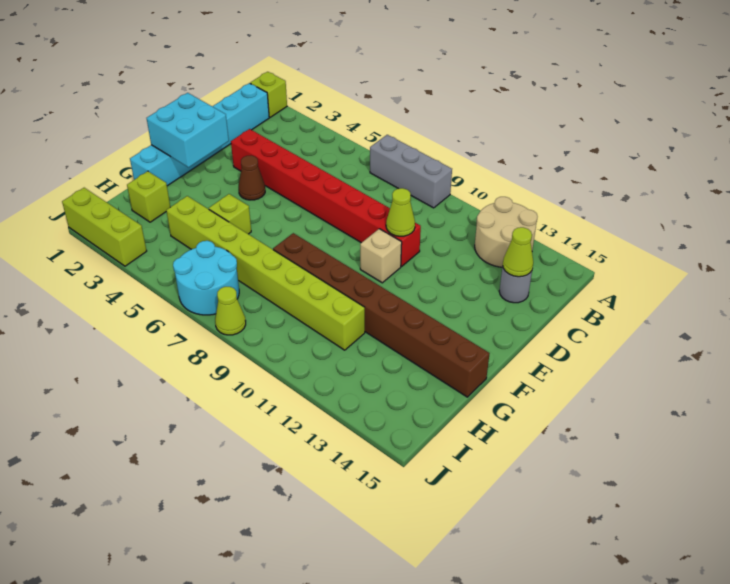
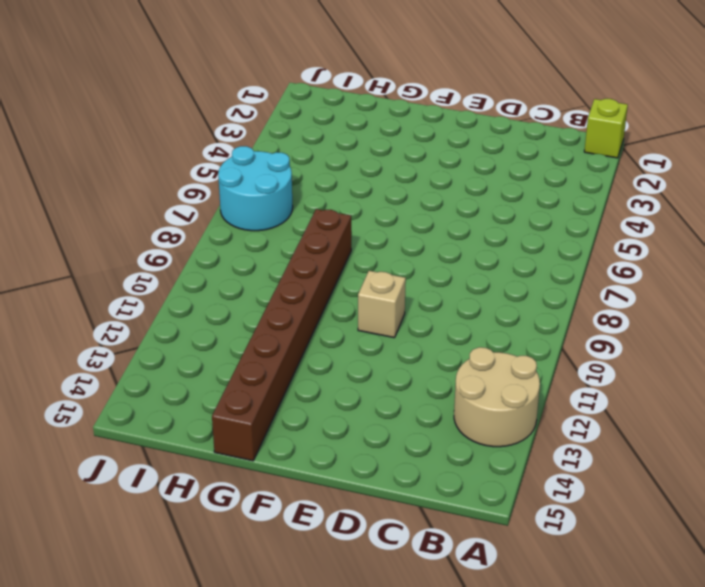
none -> grey brick A7:A9 level 1
none -> cyan brick B1:G1 level 1
none -> grey round brick C14 level 1

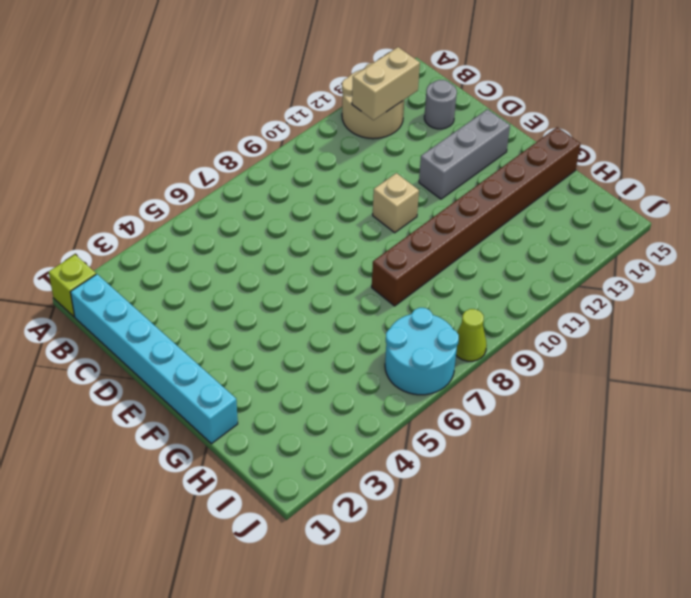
tan brick B12:B13 level 2 -> none
grey brick E12:E14 level 1 -> grey brick A7:A9 level 1
none -> red brick D3:D10 level 1
none -> brown cone E4 level 1
none -> lime brick G5 level 1

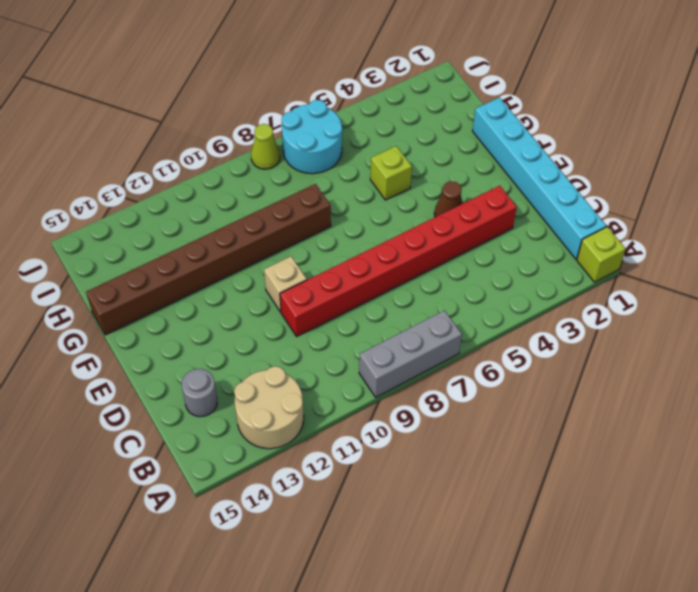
none -> lime brick H2 level 1
none -> lime brick H4:H11 level 1
none -> lime brick J1:J3 level 1

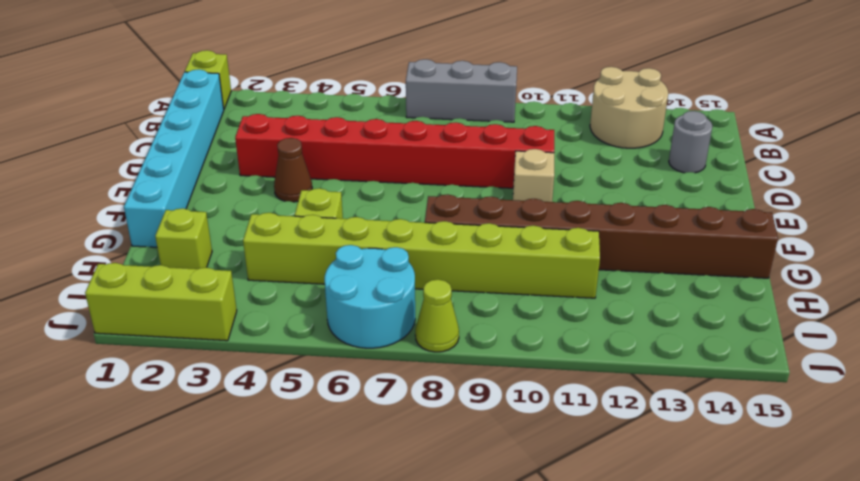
none -> lime cone C14 level 2
none -> lime cone D10 level 2
none -> cyan brick E1:F2 level 2

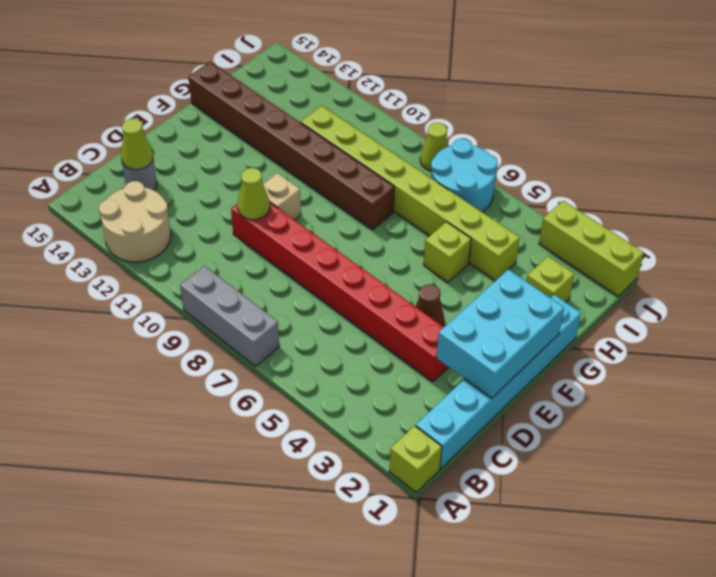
cyan brick D1:F2 level 2 -> cyan brick E1:F2 level 2

